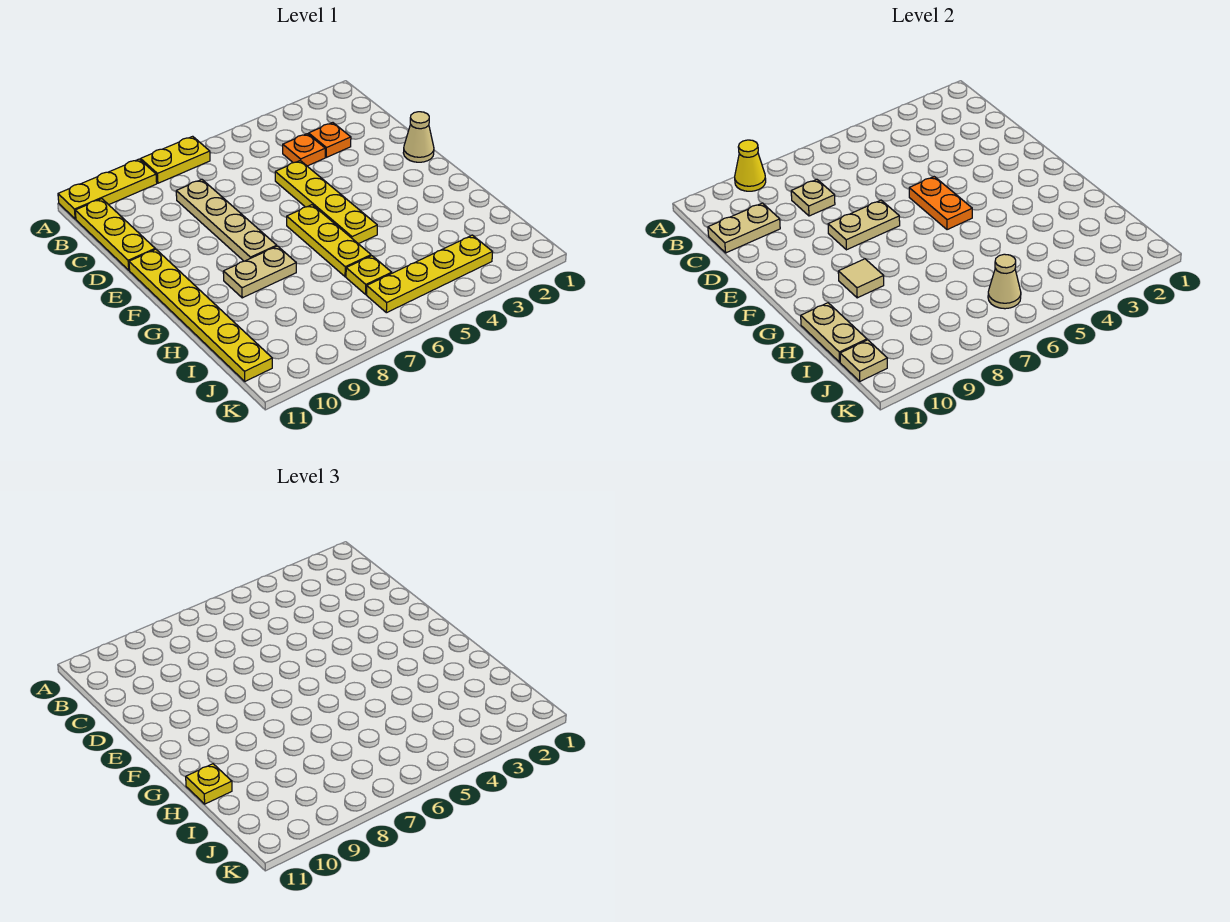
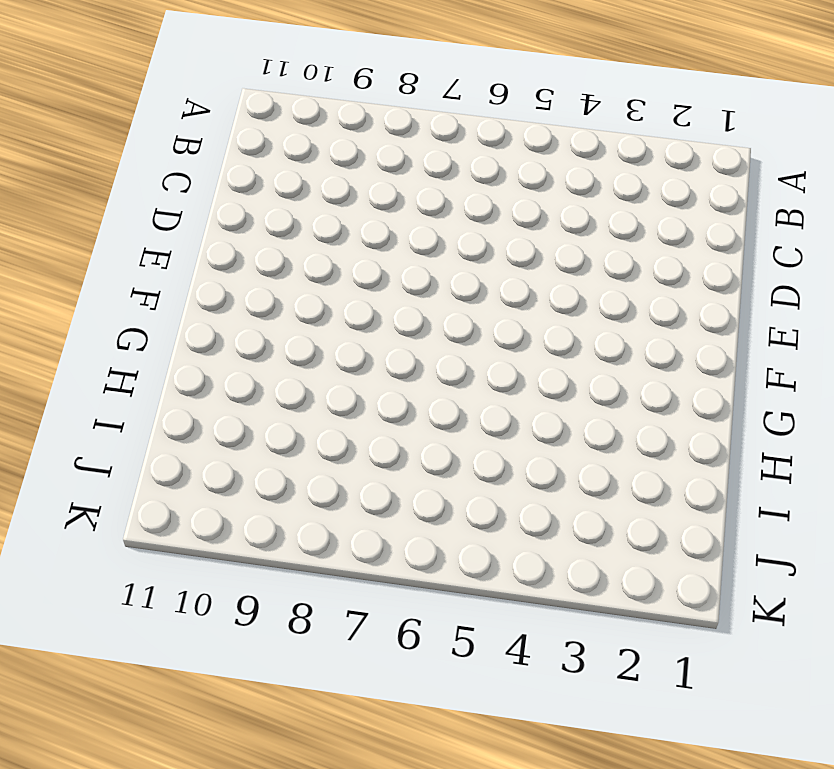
none -> yellow plate A7:A8 level 1
none -> yellow plate A9:A11 level 1
none -> yellow plate B11:D11 level 1

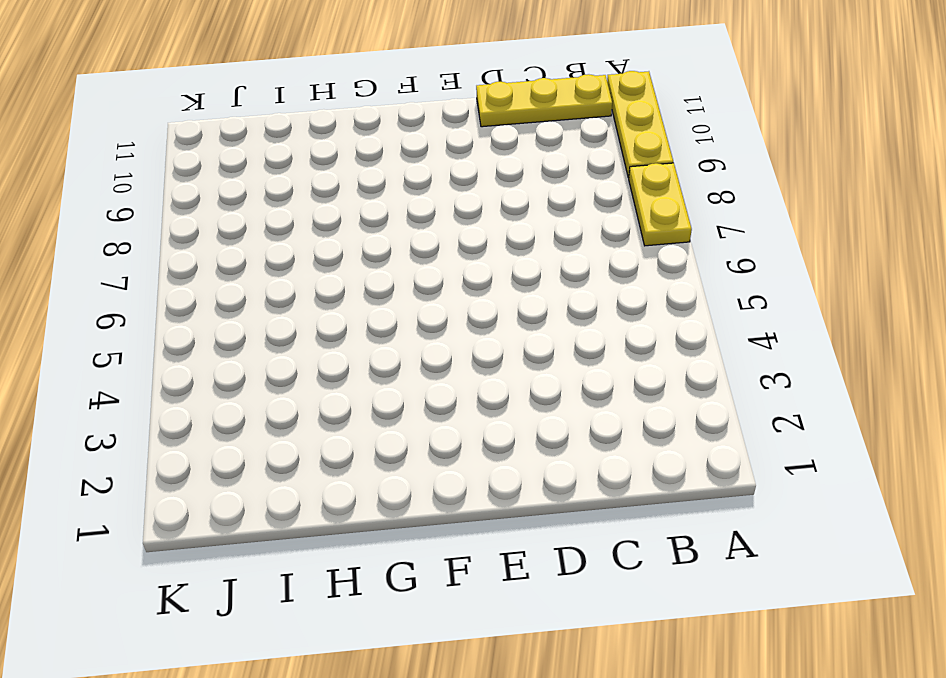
none -> orange plate C3 level 1
none -> orange plate C4 level 1
none -> tan plate C8:F8 level 1

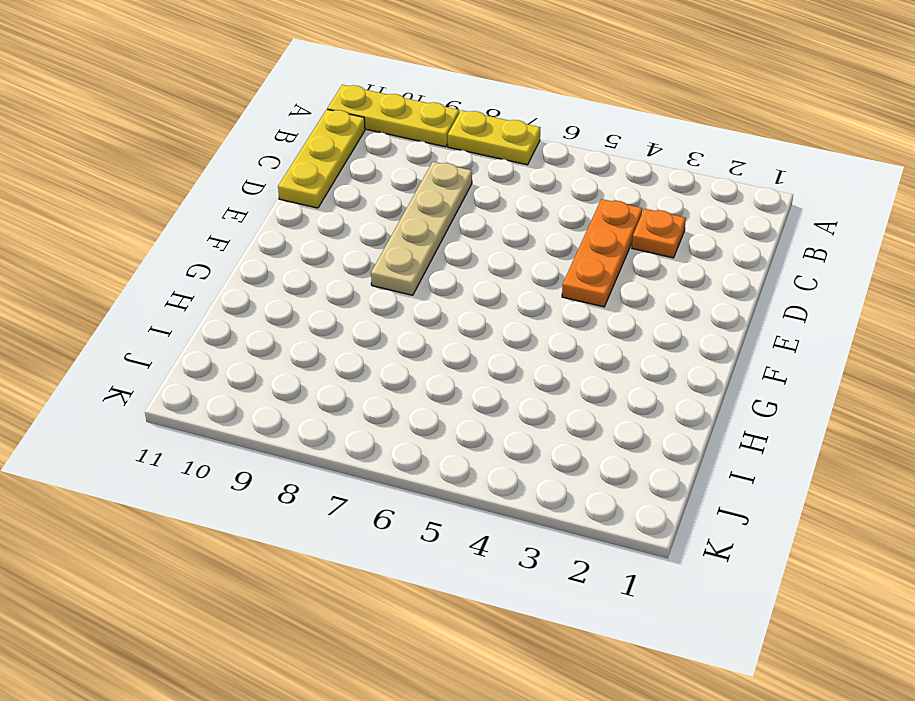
orange plate C4:E4 level 1 -> orange plate C4 level 1
none -> yellow plate D5:G5 level 1
none -> tan cone E1 level 1
none -> yellow plate E11:J11 level 1

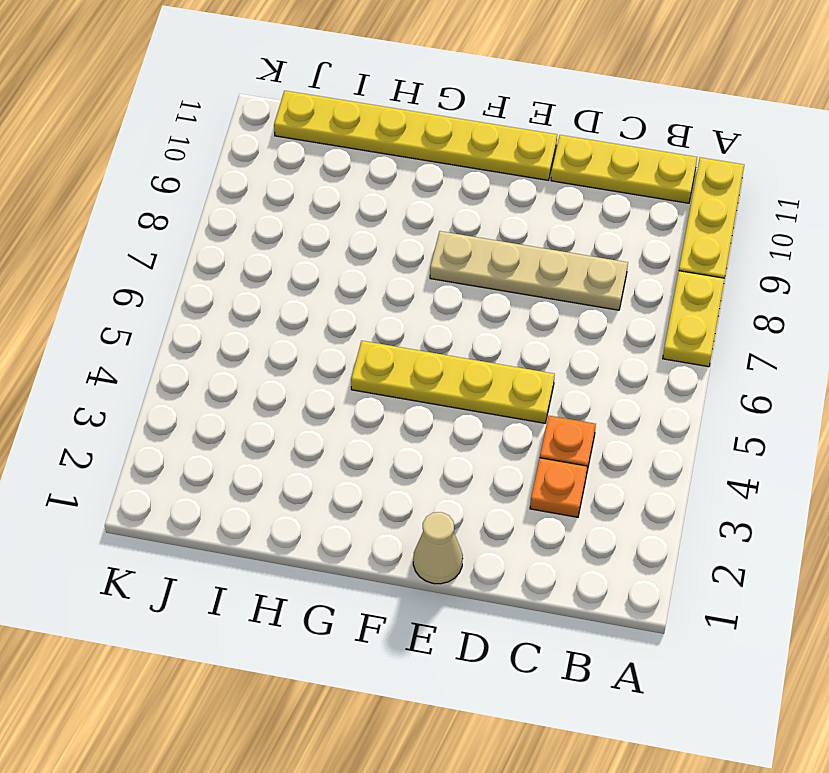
none -> yellow plate F6:H6 level 1
none -> tan plate G8:G9 level 1
none -> yellow plate I6 level 1

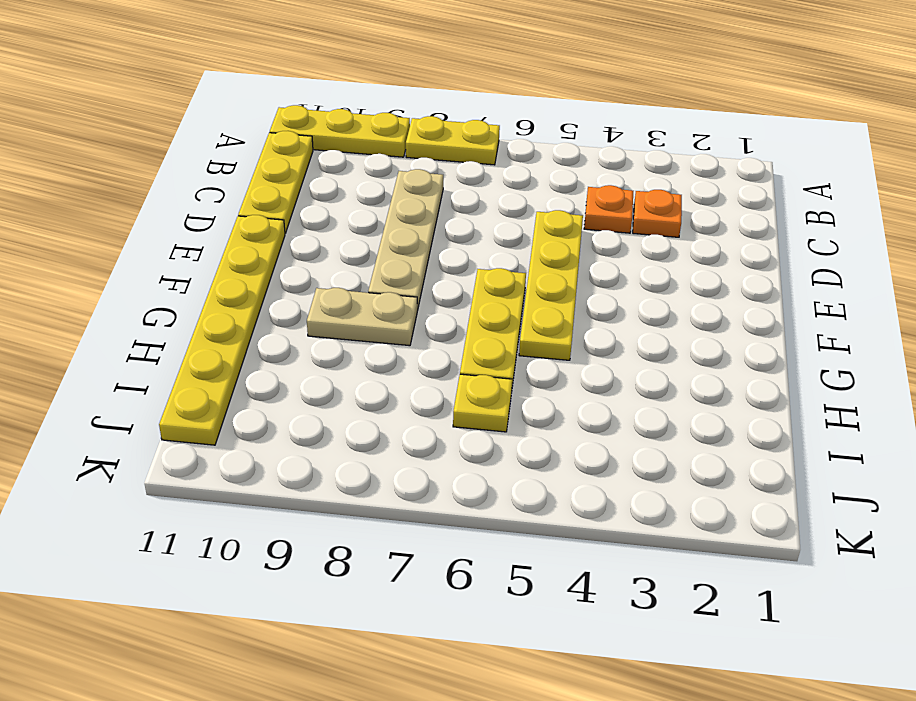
none -> tan cone E1 level 1
none -> yellow plate J3:J6 level 1
none -> yellow cone A9 level 2

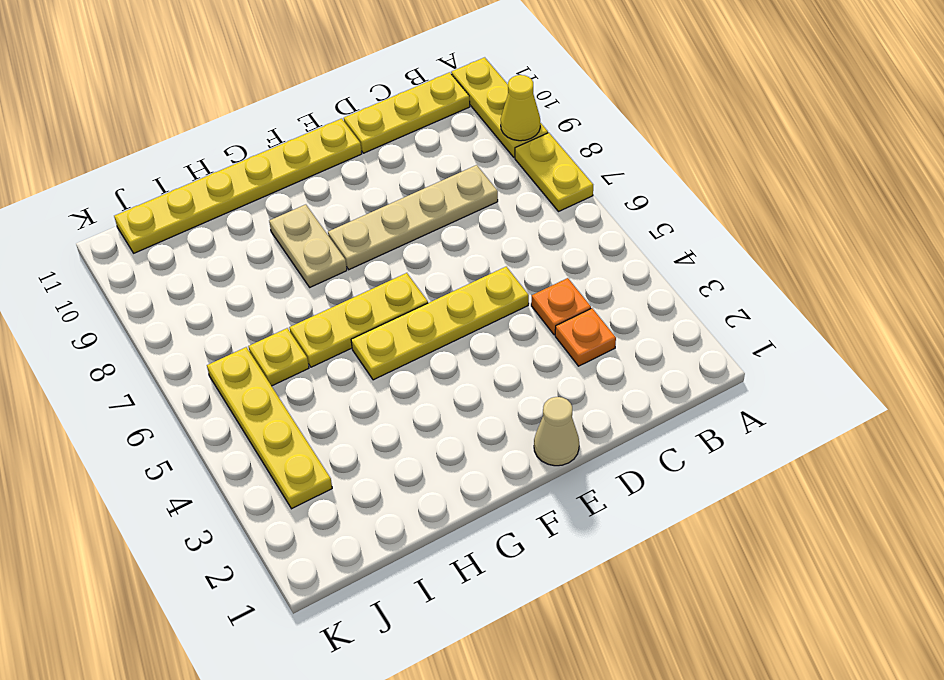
none -> tan plate C8 level 2
none -> tan plate C10:C11 level 2
none -> orange plate E5:F5 level 2

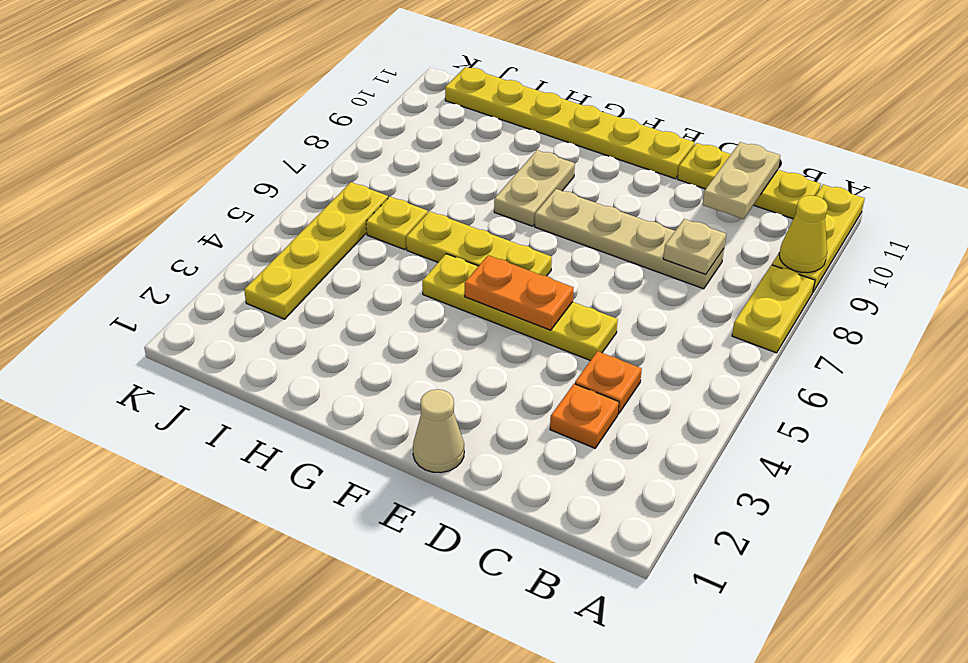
none -> tan plate E7:E8 level 2
none -> tan tile G9 level 2
none -> tan plate H11:I11 level 2

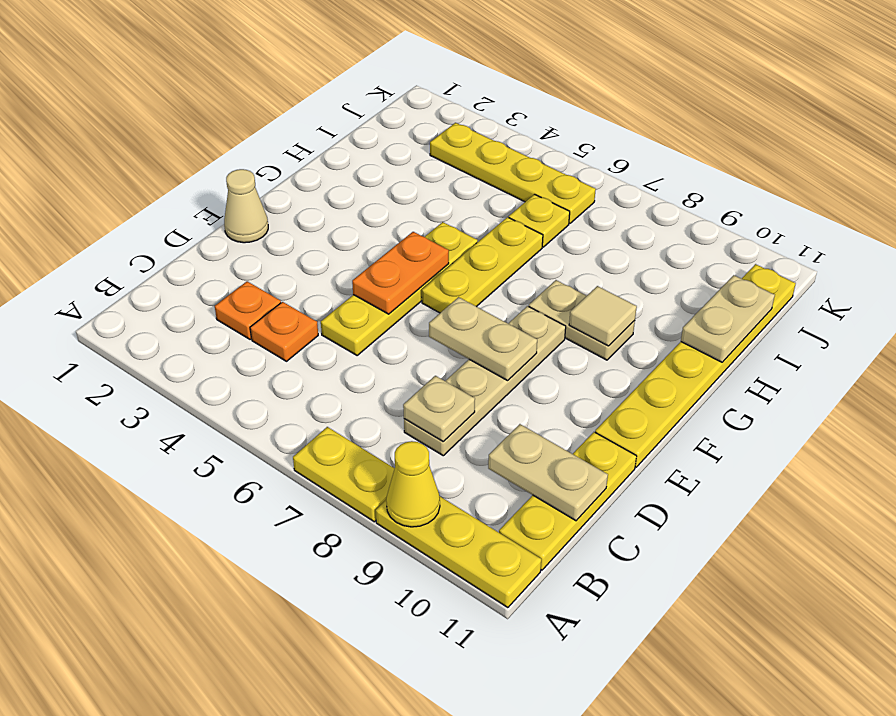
none -> tan cone J6 level 2
none -> tan plate J11 level 2
none -> yellow plate H11 level 3

